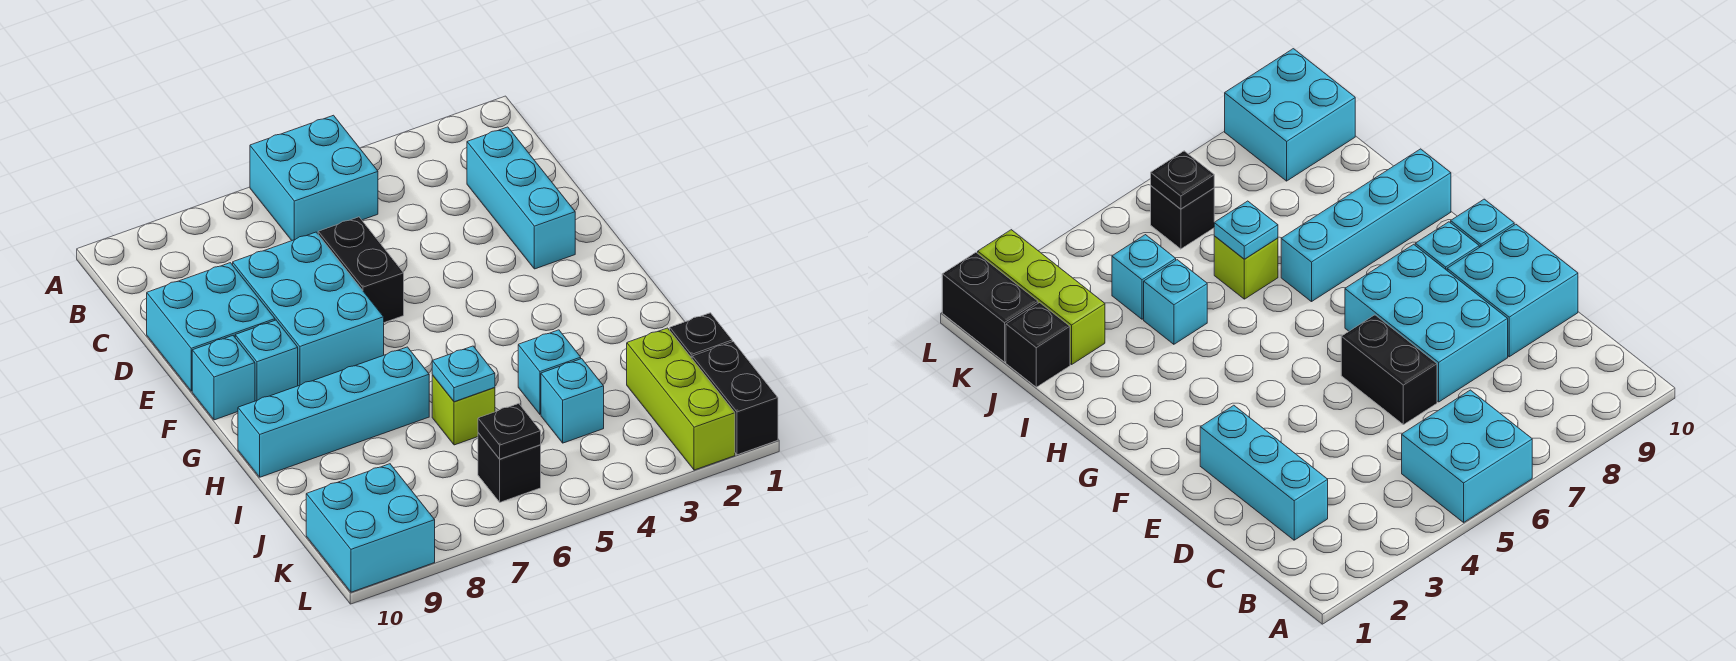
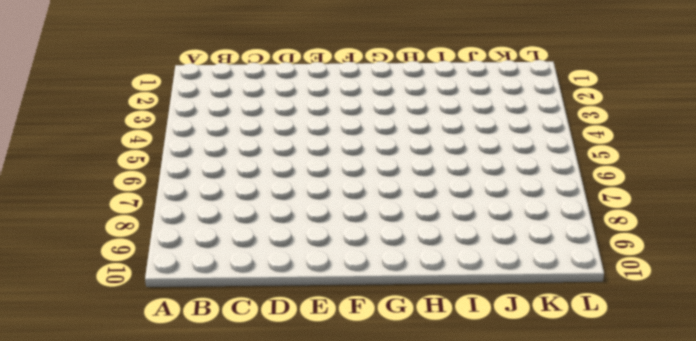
none -> cyan brick A5:B6 level 1
none -> cyan brick C2:E2 level 1
none -> black brick D6:E6 level 1

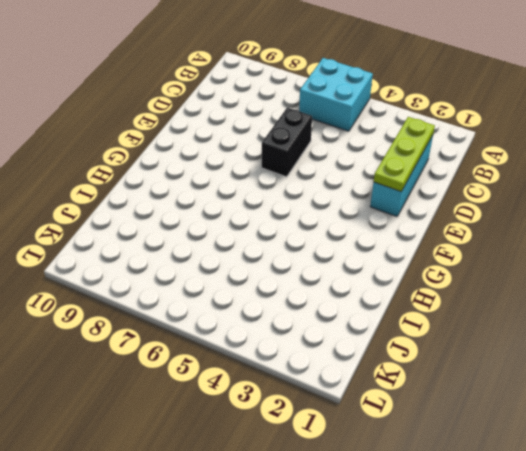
lime plate C2:E2 level 2 -> none
none -> cyan brick D7:F8 level 1
none -> cyan brick D9:E10 level 1
none -> cyan brick F9 level 1

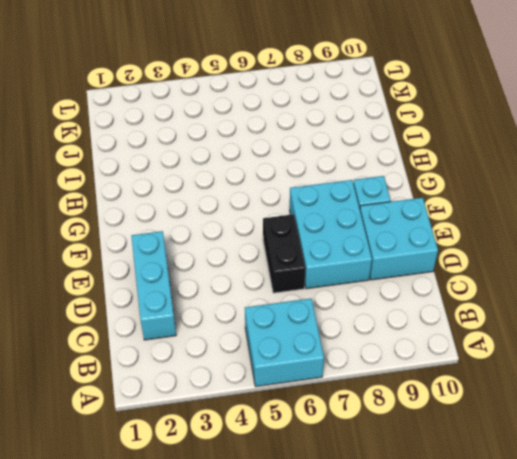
none -> cyan brick F10 level 1
none -> cyan brick H7:H10 level 1
none -> cyan brick I4 level 1

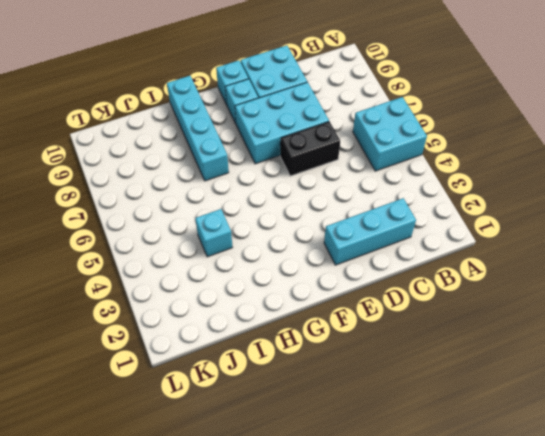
none -> lime brick I6 level 1
none -> black brick J1 level 1
none -> lime brick J2:L2 level 1

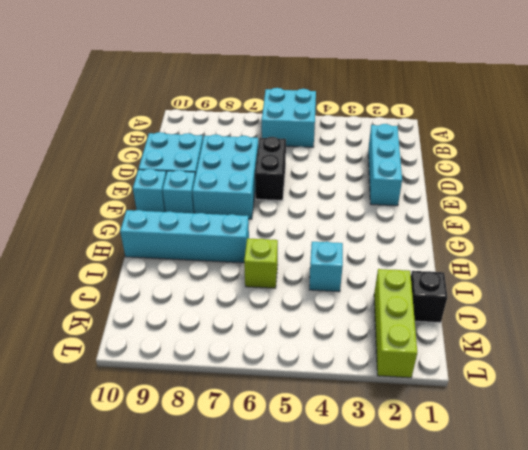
none -> cyan brick J4 level 1
none -> black brick K1:L1 level 1
none -> black brick K6 level 1

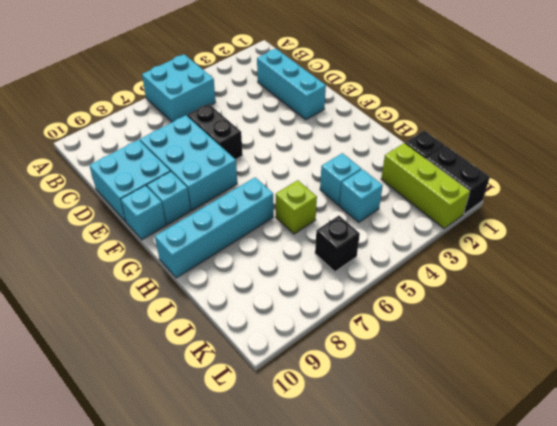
none -> cyan brick K9:L10 level 1
none -> cyan plate I6 level 2
none -> black plate K6 level 2

